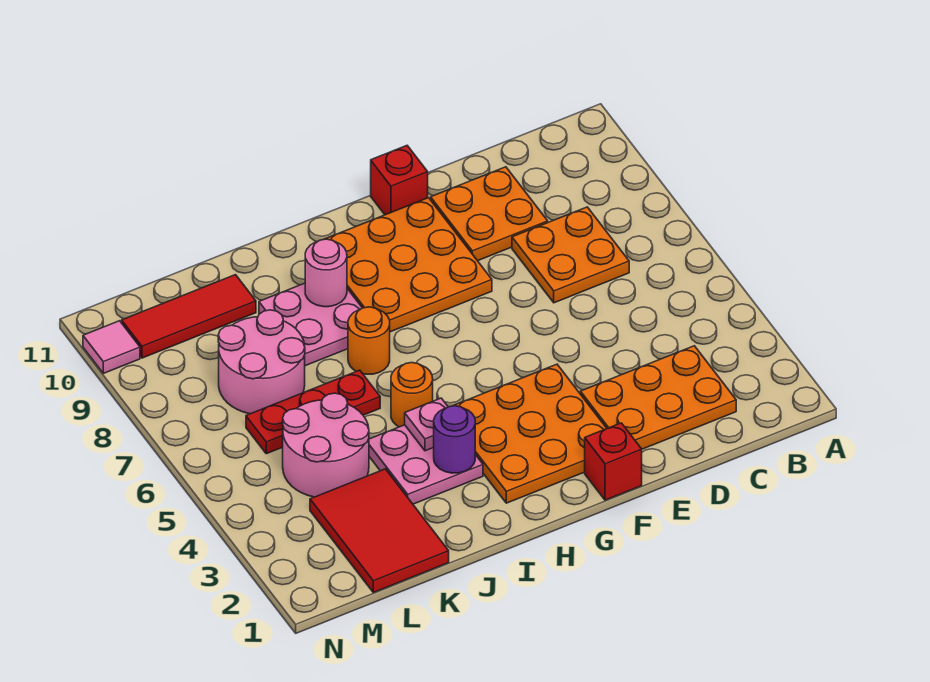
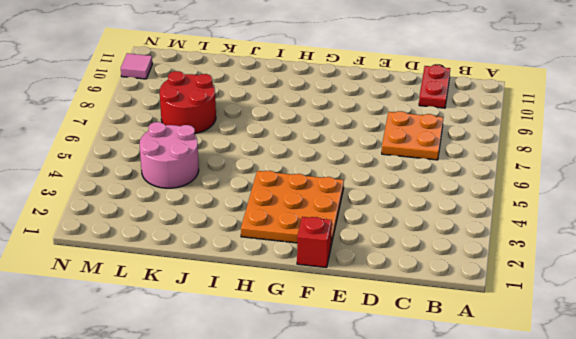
red plate C10:C11 level 1 -> none
red round brick K7:L8 level 1 -> pink round brick K7:L8 level 1
none -> orange plate C2:E3 level 1
none -> orange plate D9:E10 level 1
none -> orange plate F8:H10 level 1

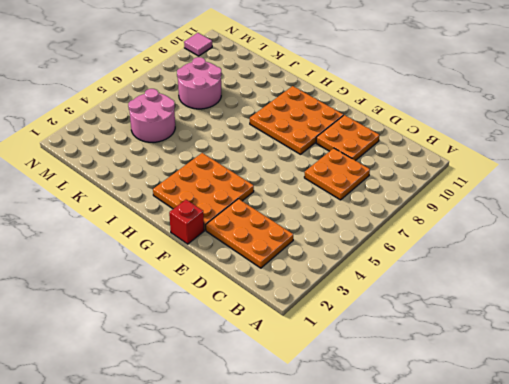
none -> red brick F11 level 1
none -> pink plate I3:J4 level 1
none -> orange round brick I5 level 1

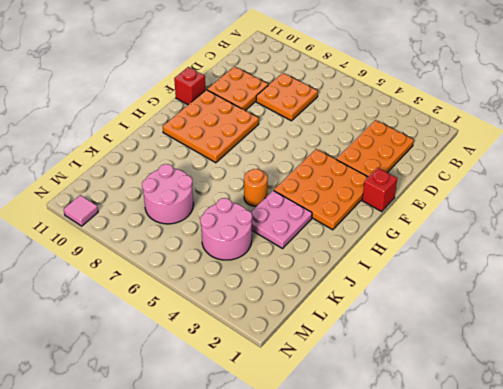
none -> orange round brick I7 level 1
none -> pink plate I8:J9 level 1
none -> red plate J6:L6 level 1

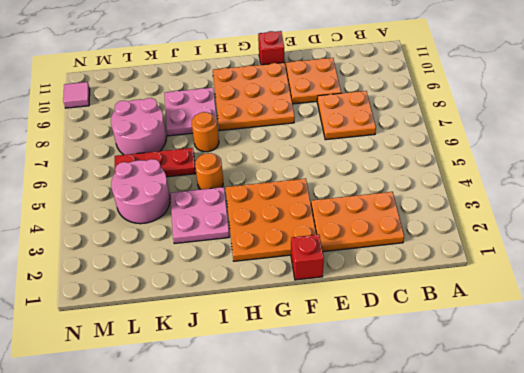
none -> red tile K1:L3 level 1
none -> red tile K10:M10 level 1
none -> purple round brick I3 level 2

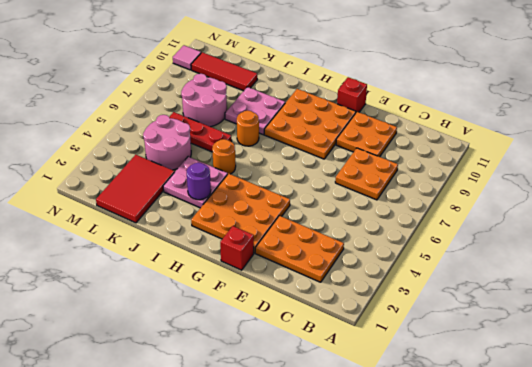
none -> pink plate I4 level 2
none -> pink round brick I9 level 2

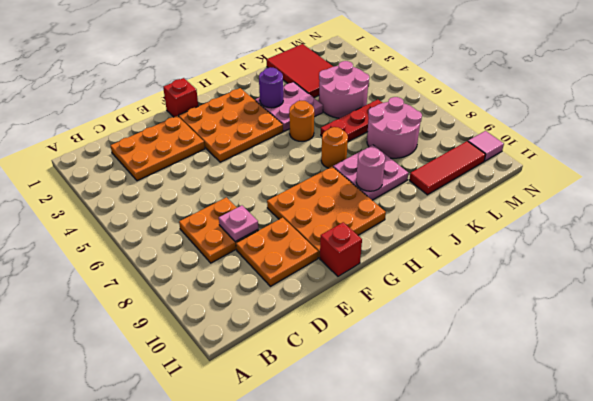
pink plate D8 level 2 -> pink plate I4 level 2

